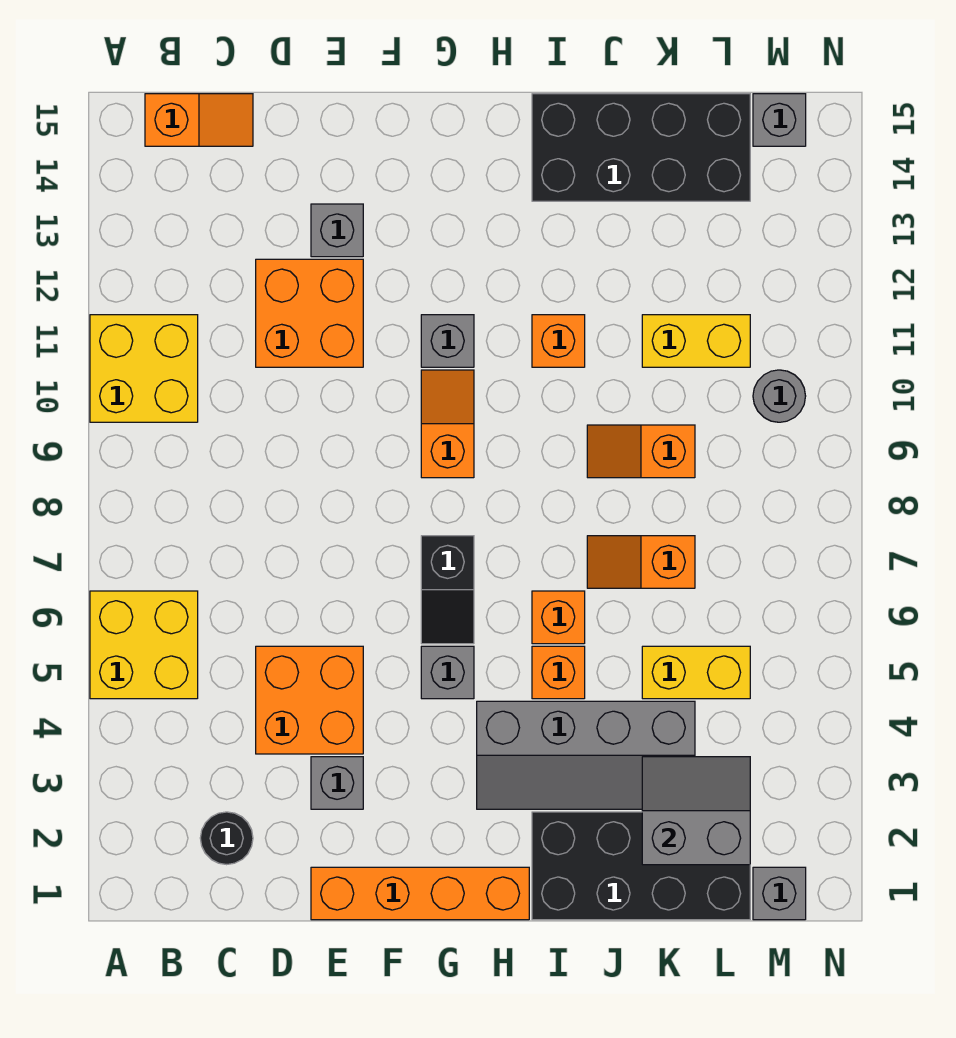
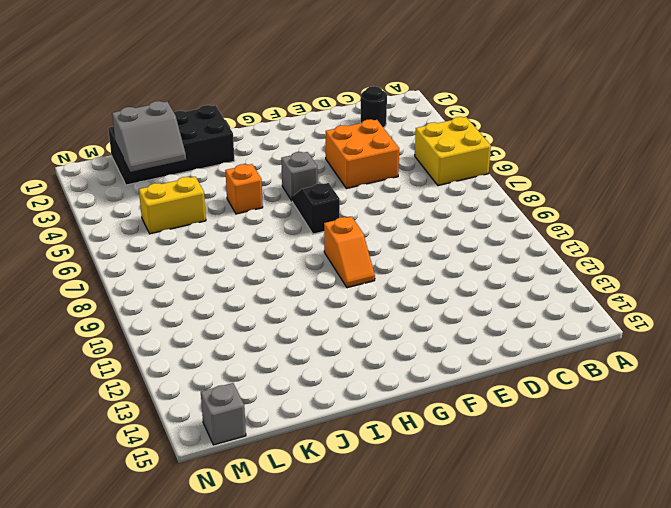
none -> yellow brick A10:B11 level 1
none -> orange slope B15:C15 level 1 top B
none -> orange brick D11:E12 level 1

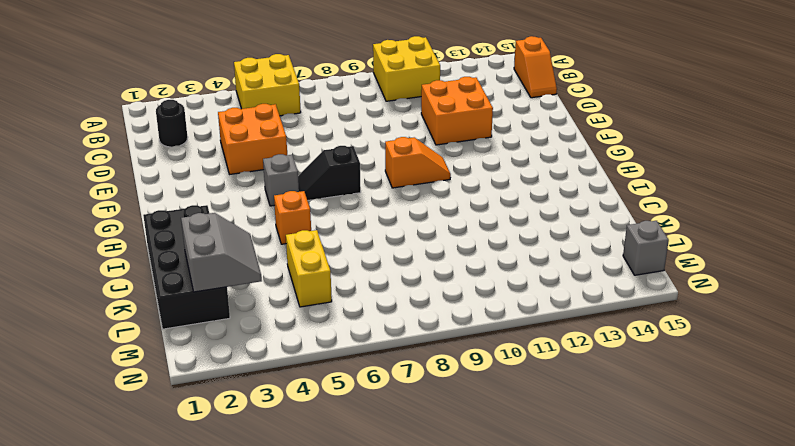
none -> orange brick E1:H1 level 1
none -> grey brick E3 level 1
none -> grey brick E13 level 1

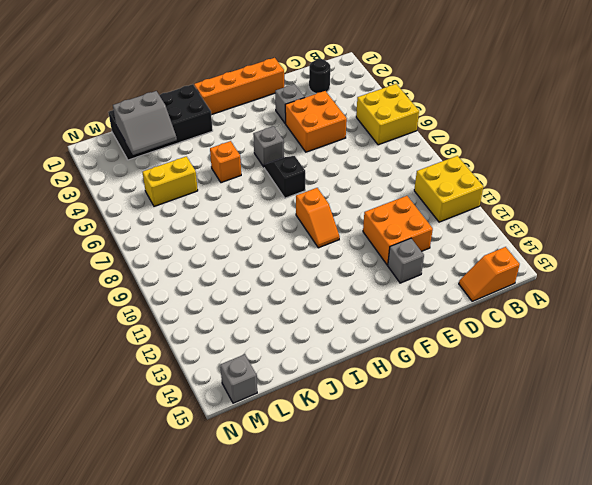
none -> grey brick G11 level 1
none -> grey slope H3:K4 level 1 top 4
none -> orange brick I6 level 1

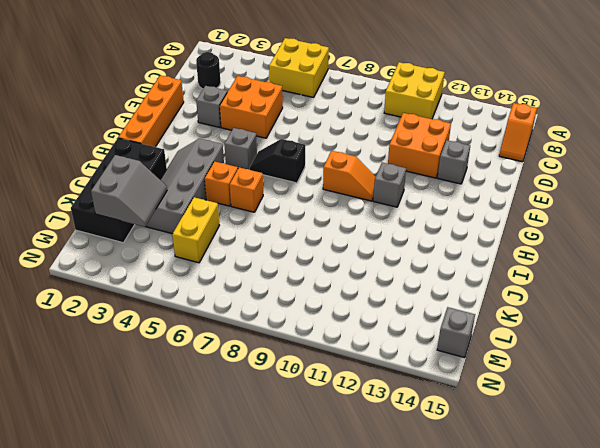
none -> orange brick I11 level 1
none -> black brick I14:L15 level 1
none -> orange slope J7:K7 level 1 top K

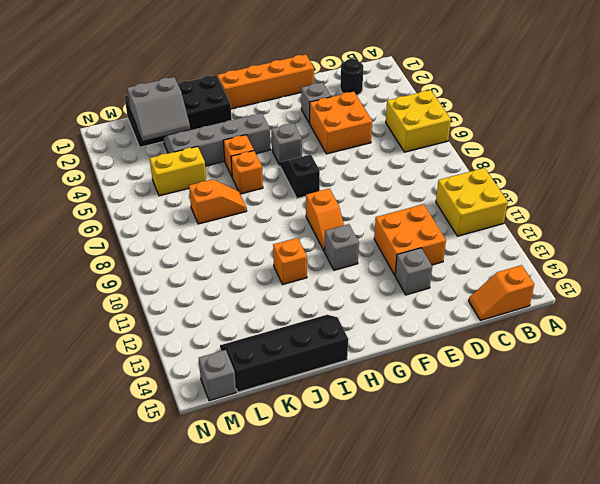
black slope I14:L15 level 1 top 15 -> black brick I14:L15 level 1
none -> orange slope J9:K9 level 1 top K
none -> yellow brick K11:L11 level 1
none -> grey brick M1 level 1

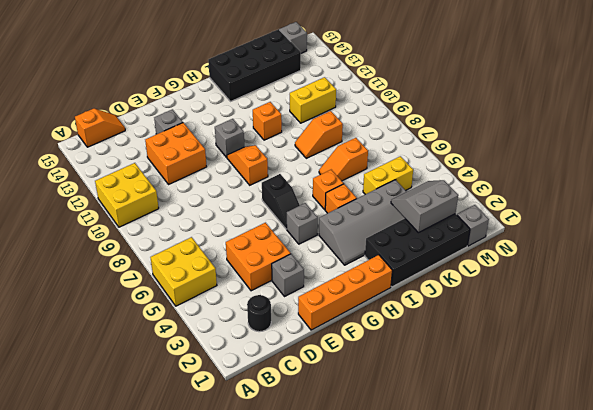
none -> grey round brick M10 level 1

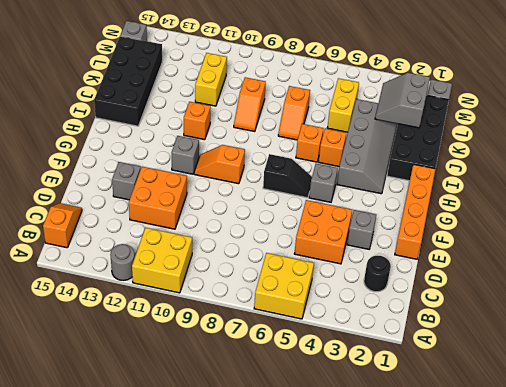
grey round brick A12 level 1 -> grey round brick M10 level 1

